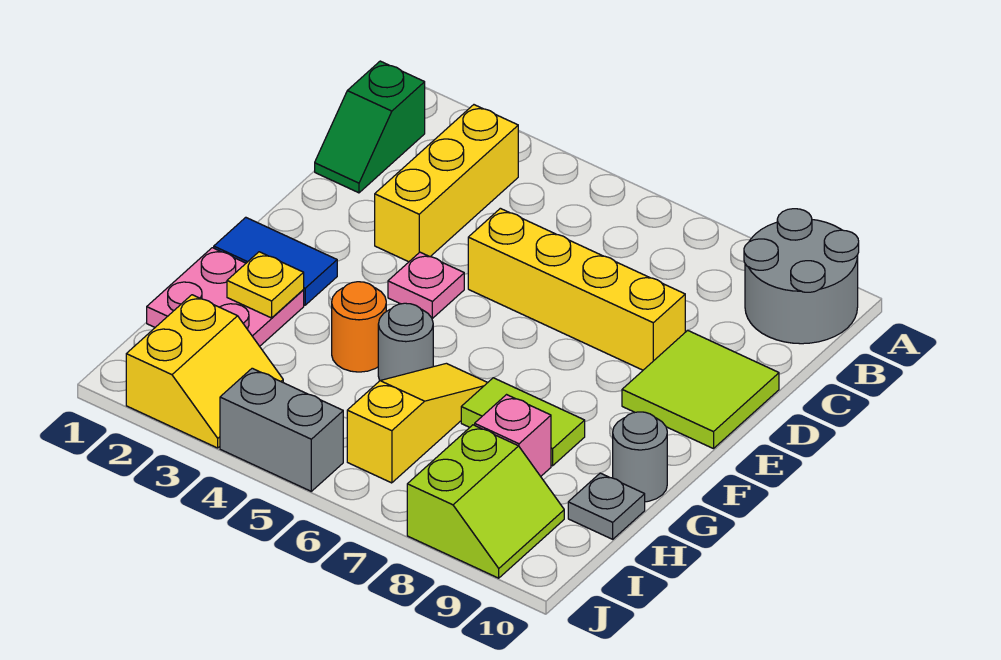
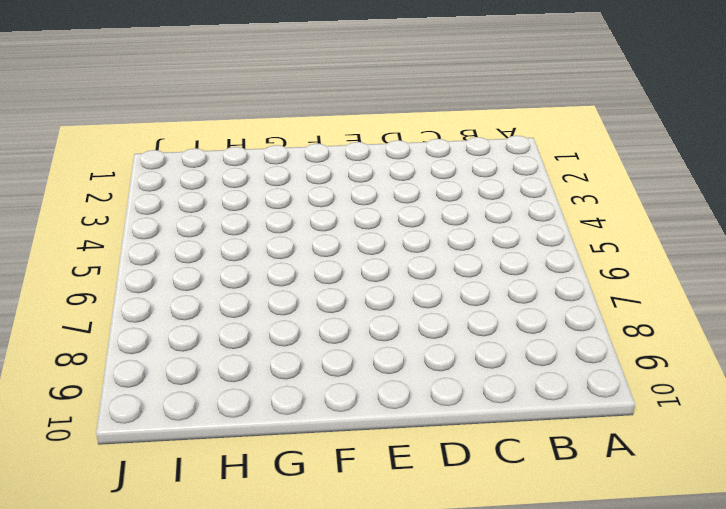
none -> grey round brick A9:B10 level 1
none -> green slope B1:C1 level 1 top B
none -> yellow brick B3:D3 level 1

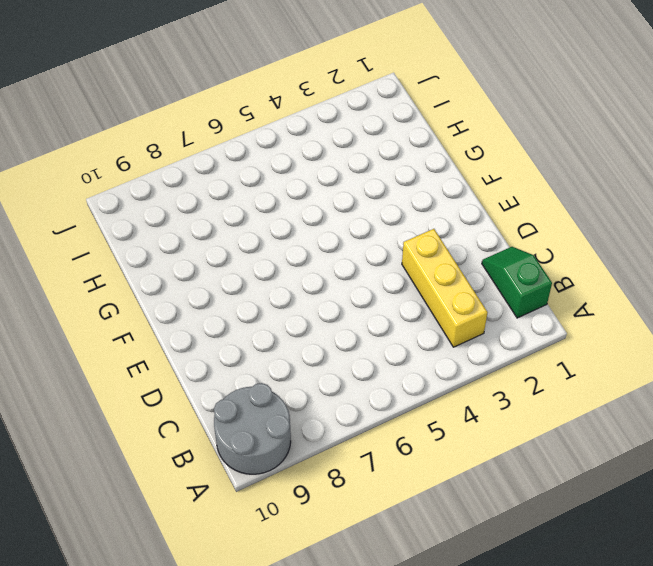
none -> yellow brick D5:D8 level 1
none -> lime tile D9:E10 level 1
none -> pink plate E4 level 1

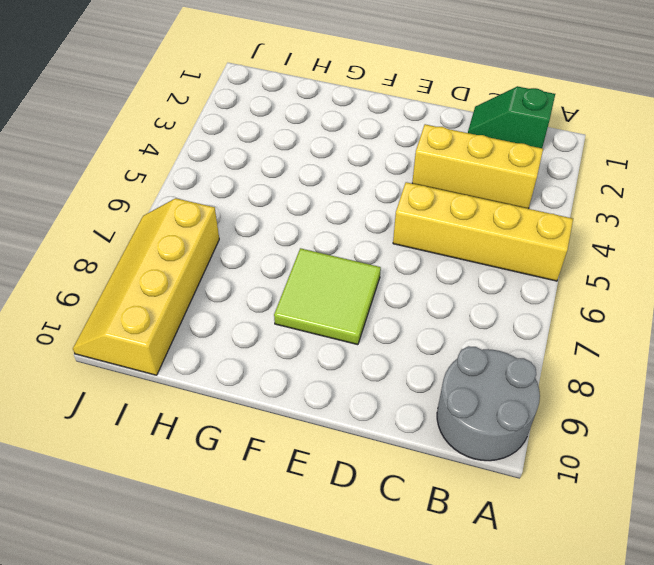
yellow brick A5:D5 level 1 -> yellow brick D5:D8 level 1
lime tile E7:F8 level 1 -> lime tile D9:E10 level 1
yellow slope I7:J10 level 1 top I -> lime slope I8:J9 level 1 top 8
none -> pink plate E4 level 1
none -> blue tile F1:F2 level 1
none -> pink plate G1:H2 level 1

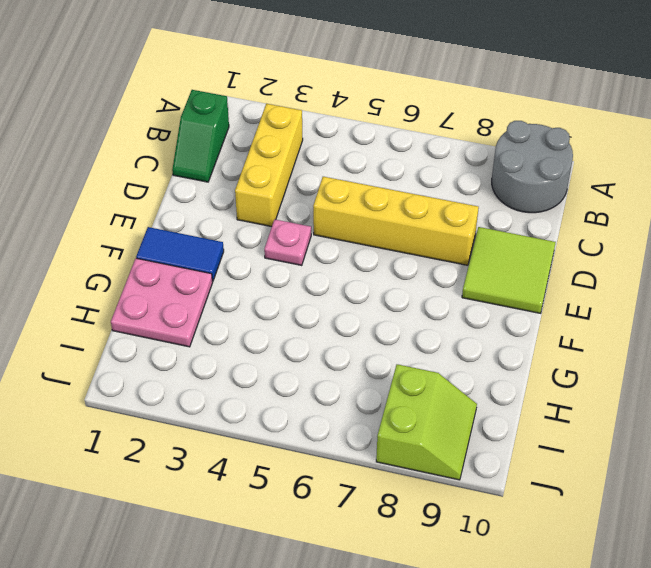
none -> orange round brick G4 level 1
none -> grey round brick G5 level 1
none -> yellow slope G6:I6 level 1 top I

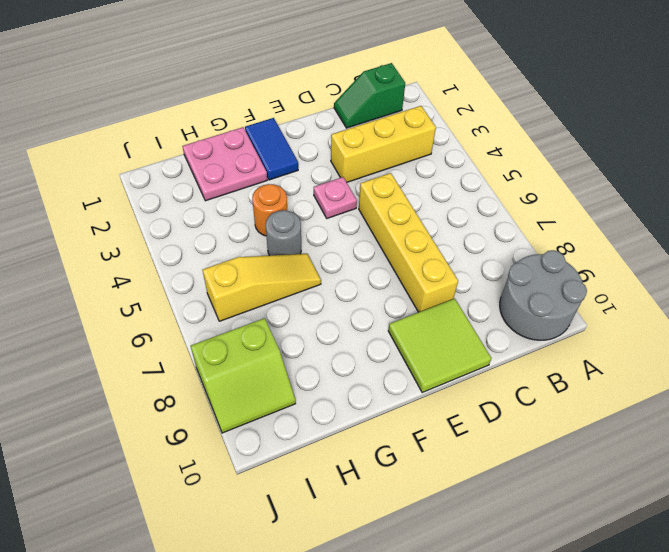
none -> lime tile G7:G8 level 1
none -> grey round brick G10 level 1
none -> pink brick H8 level 1

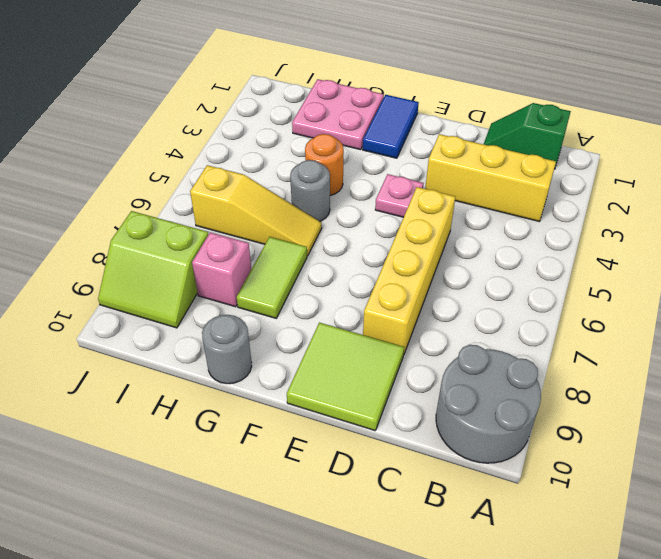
none -> grey plate H10 level 1
none -> yellow slope I2:J3 level 1 top 2
none -> grey brick J4:J5 level 1

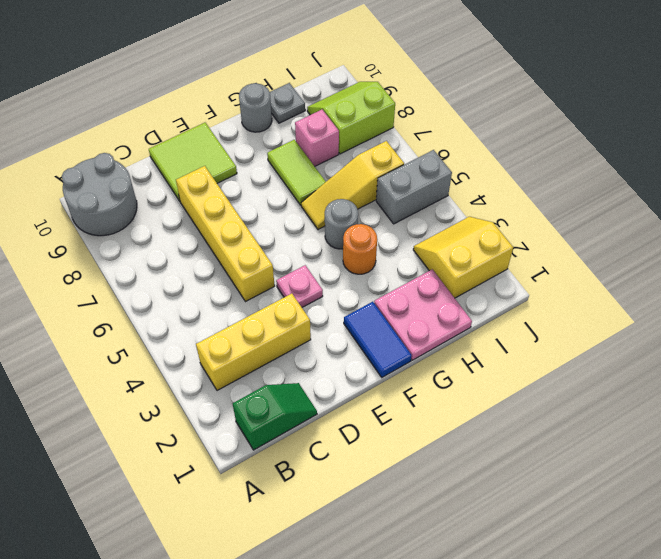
grey brick I5:J5 level 1 -> grey brick J4:J5 level 1
none -> yellow plate G2 level 2

